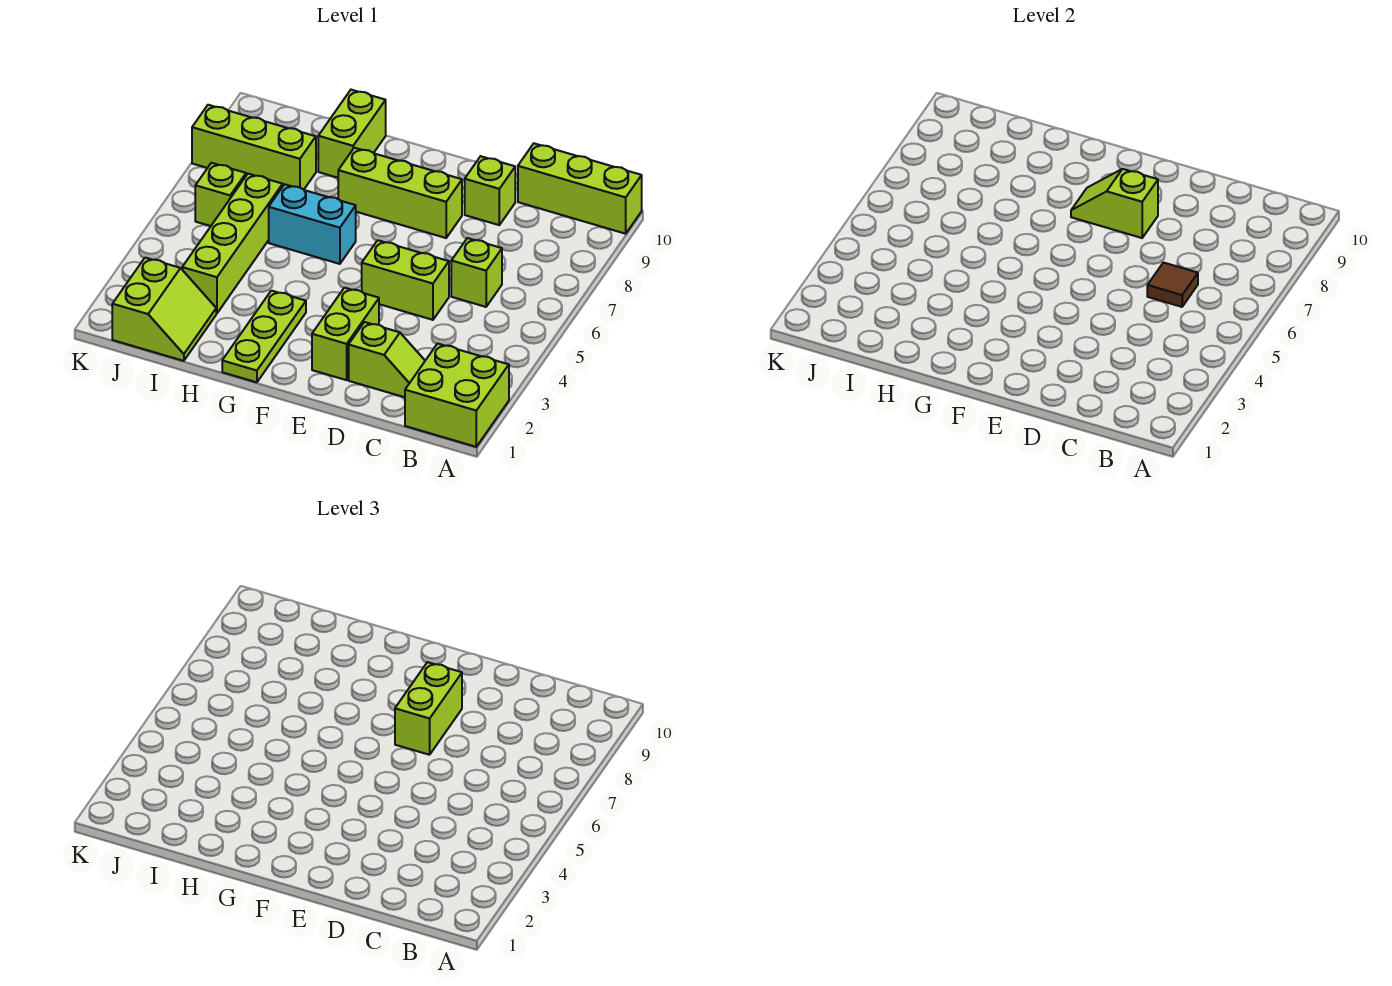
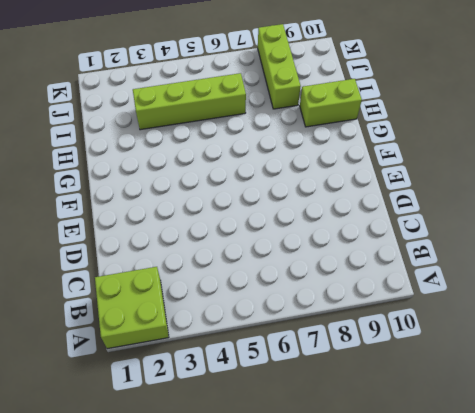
none -> lime brick A10:C10 level 1
none -> lime slope C2:D2 level 1 top D
none -> lime brick C6 level 1

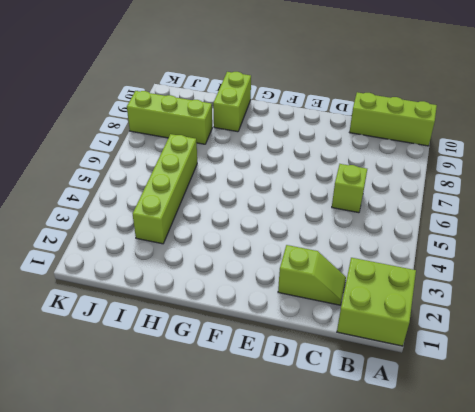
none -> lime brick D5:E5 level 1
none -> lime brick D9 level 1
none -> lime brick E2:E3 level 1

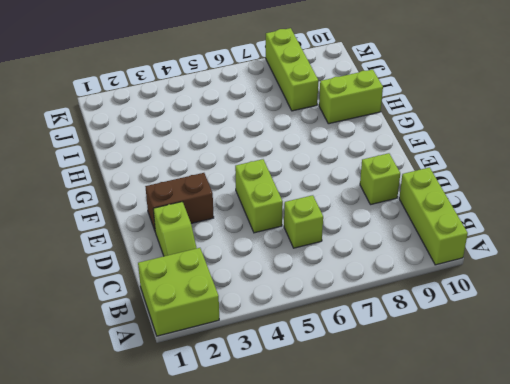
brown brick E2:E3 level 1 -> lime brick E2:E3 level 1
none -> lime brick E8:G8 level 1
none -> lime plate G1:G3 level 1
none -> cyan brick G6:H6 level 1

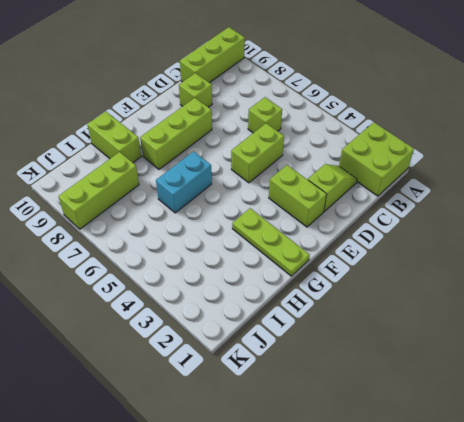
none -> lime slope I1:J2 level 1 top J
none -> lime brick I3:I6 level 1
none -> lime brick J6 level 1

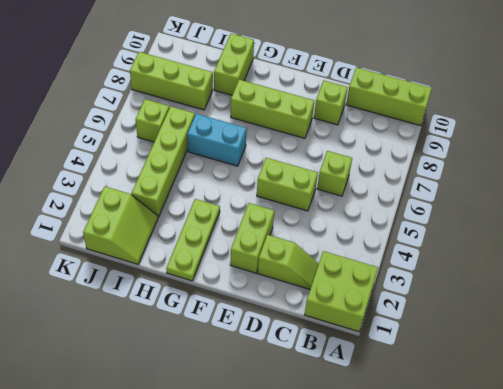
none -> brown tile C6 level 2
none -> lime slope E8:F8 level 2 top E
none -> lime brick E7:E8 level 3

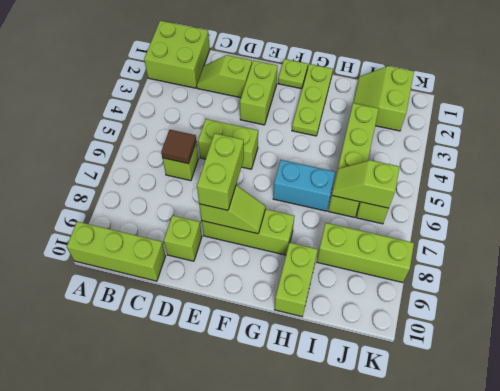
lime plate F1 level 1 -> none
lime slope I6:J6 level 2 top J -> none

